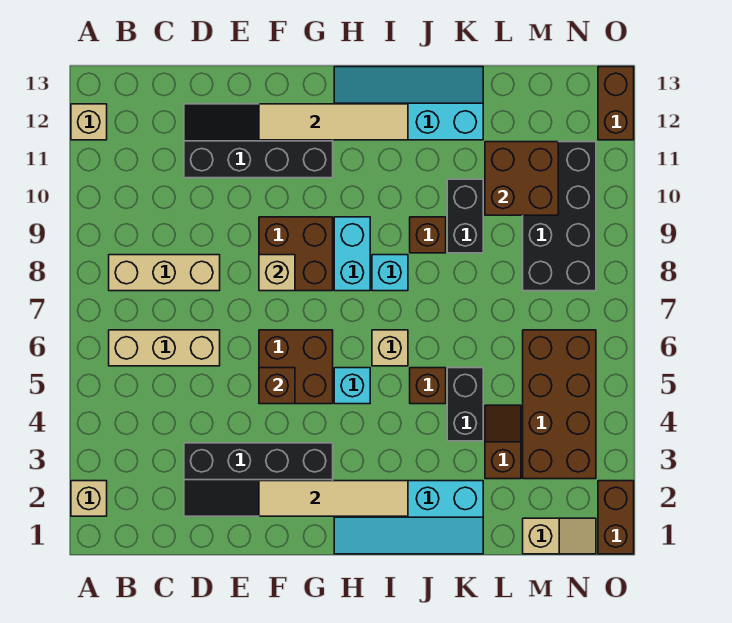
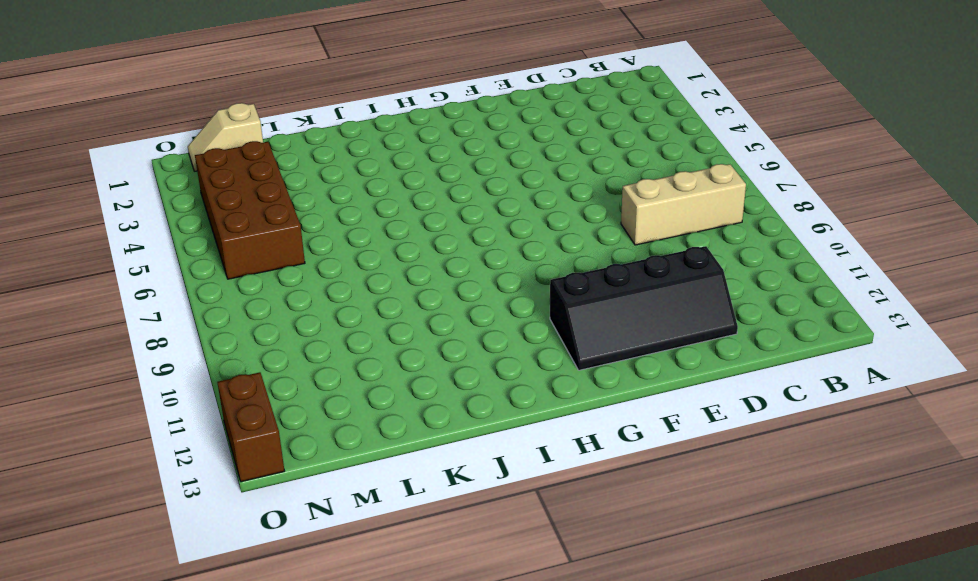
none -> tan brick A2 level 1
none -> tan brick A12 level 1
none -> tan brick B6:D6 level 1

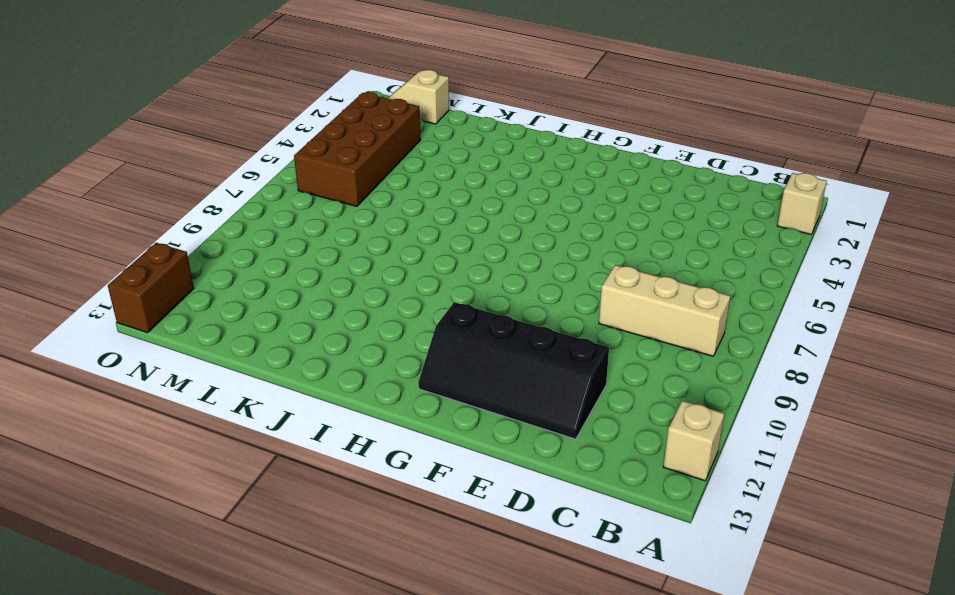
none -> tan brick B6:D6 level 1
none -> black slope D2:G3 level 1 top 3
none -> brown brick F5:G6 level 1

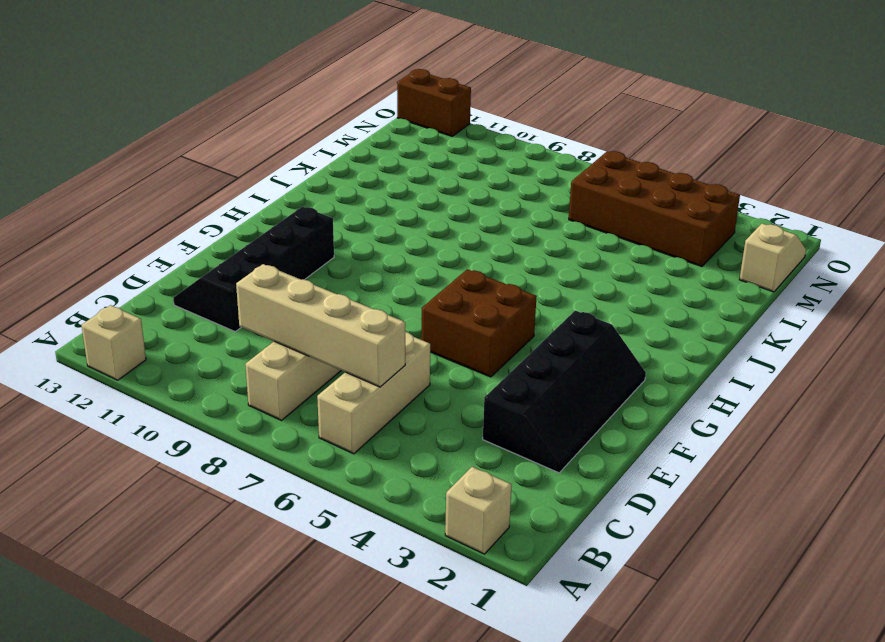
tan brick C6:C9 level 2 -> none
none -> brown brick F8:G9 level 1
none -> cyan slope H1:K2 level 1 top 2
none -> cyan brick H5 level 1

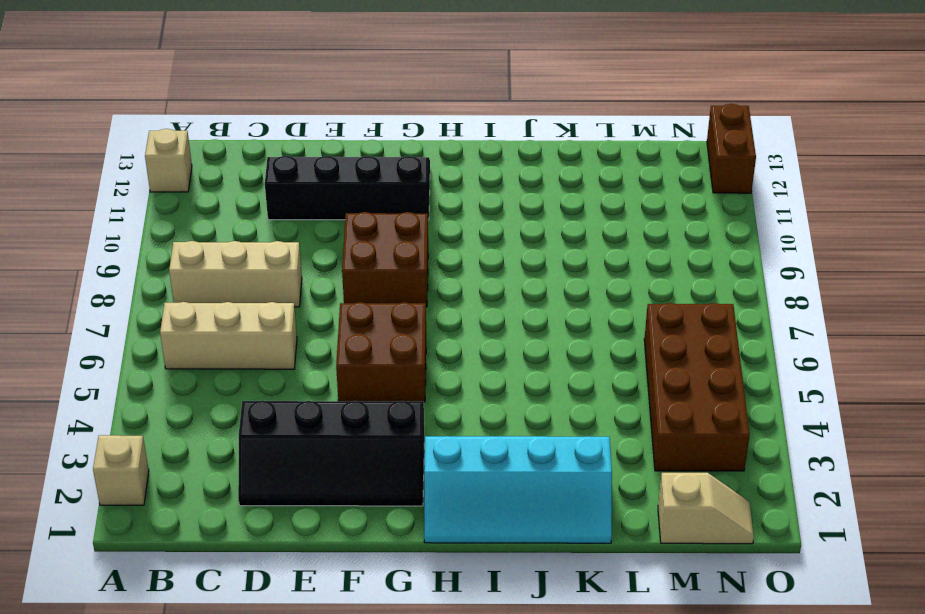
none -> cyan brick H5 level 1
none -> cyan brick H8:H9 level 1
none -> cyan slope H12:K13 level 1 top 12

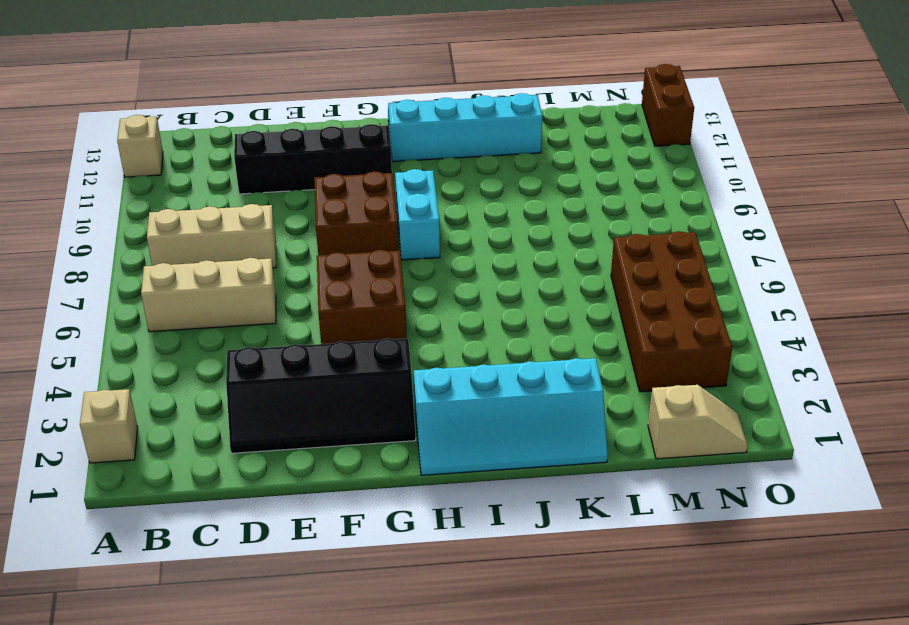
none -> cyan brick H5 level 1
none -> tan brick I6 level 1
none -> cyan brick I8 level 1

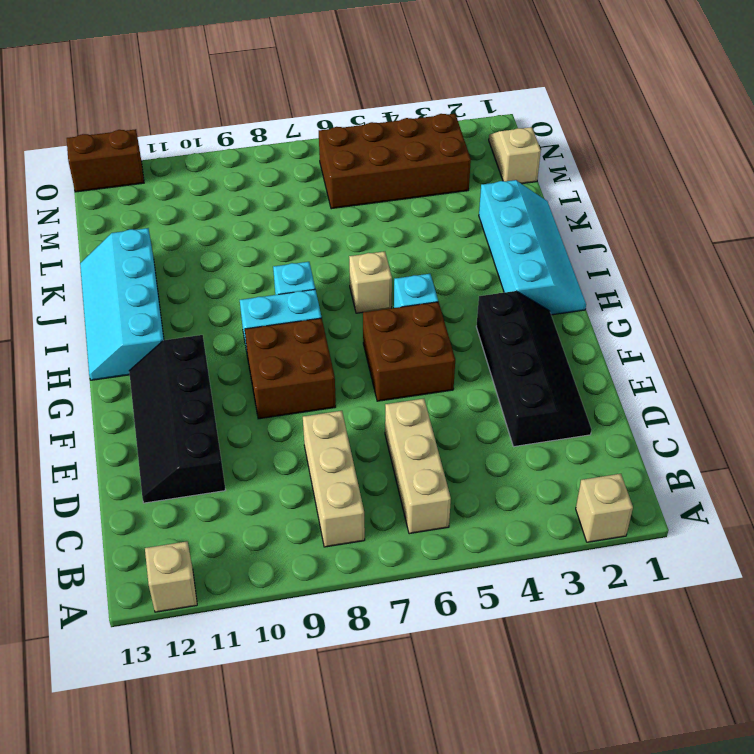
none -> brown brick J5 level 1
none -> brown brick J9 level 1
none -> black brick K4:K5 level 1

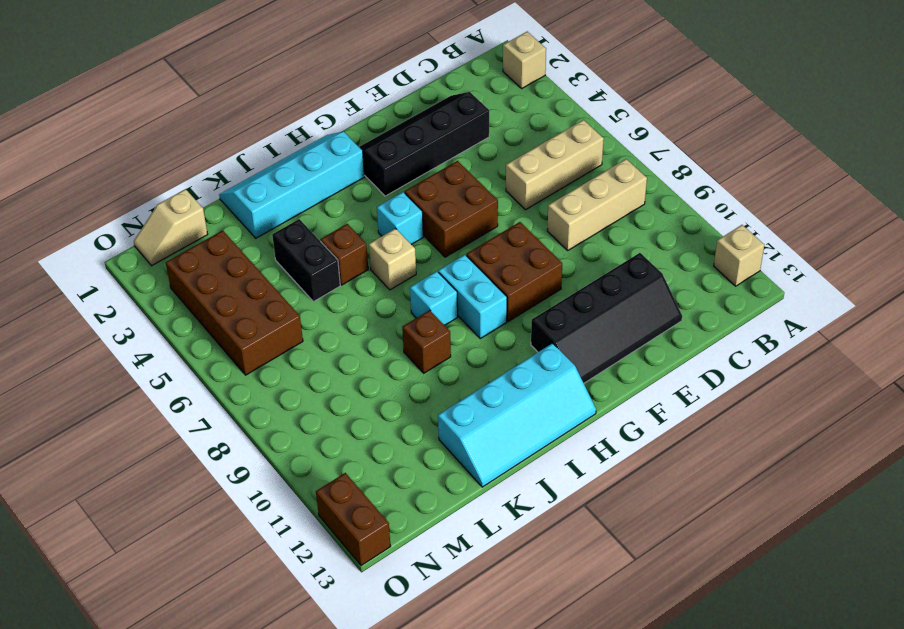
none -> black brick K9:K10 level 1
none -> brown slope L3:L4 level 1 top 3
none -> black brick M8:N11 level 1

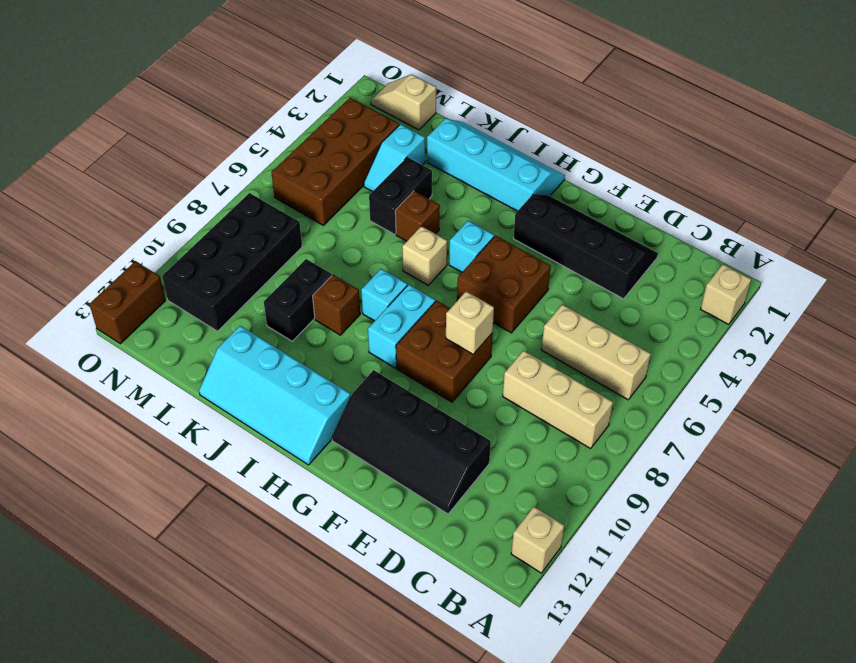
cyan slope L3:L4 level 1 top 3 -> brown slope L3:L4 level 1 top 3
none -> brown brick O1:O2 level 1
none -> tan tile F2:I2 level 2
none -> brown brick F5 level 2

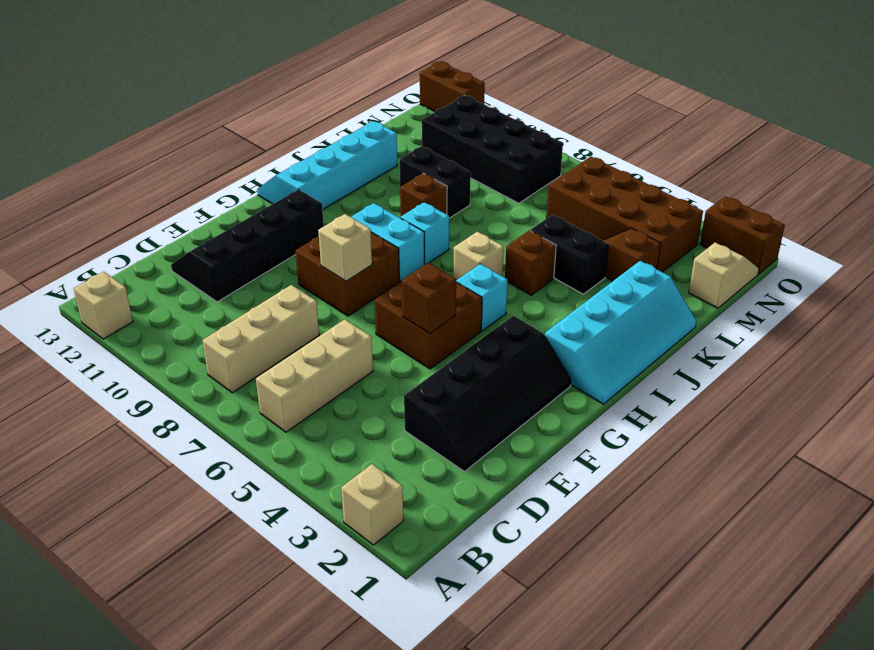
none -> tan tile F2:I2 level 2
none -> tan tile F12:I12 level 2
none -> brown brick L10:M11 level 2

